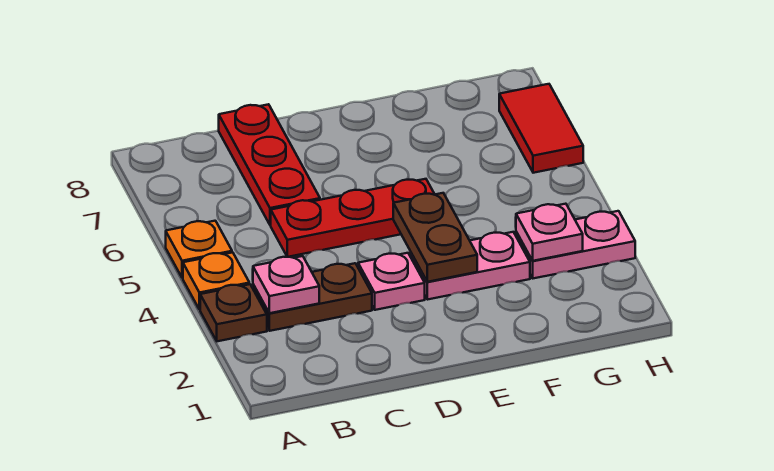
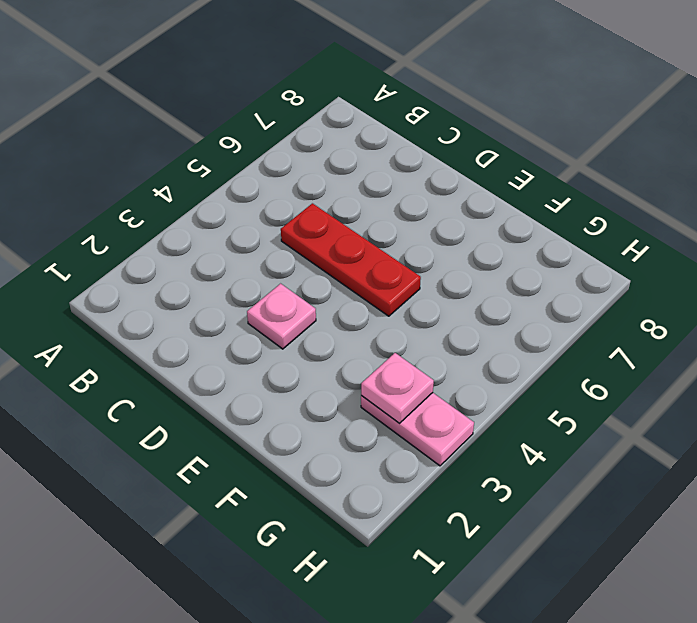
none -> brown plate A3 level 1
none -> orange plate A4 level 1
none -> orange plate A5 level 1

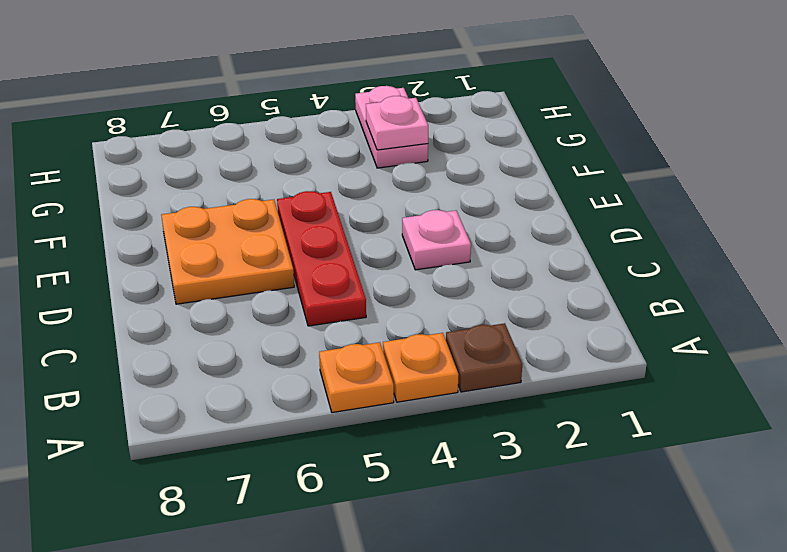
orange plate D6:E7 level 1 -> none
none -> brown plate B3:C3 level 1
none -> red plate C6:C8 level 1
none -> pink plate E3:F3 level 1

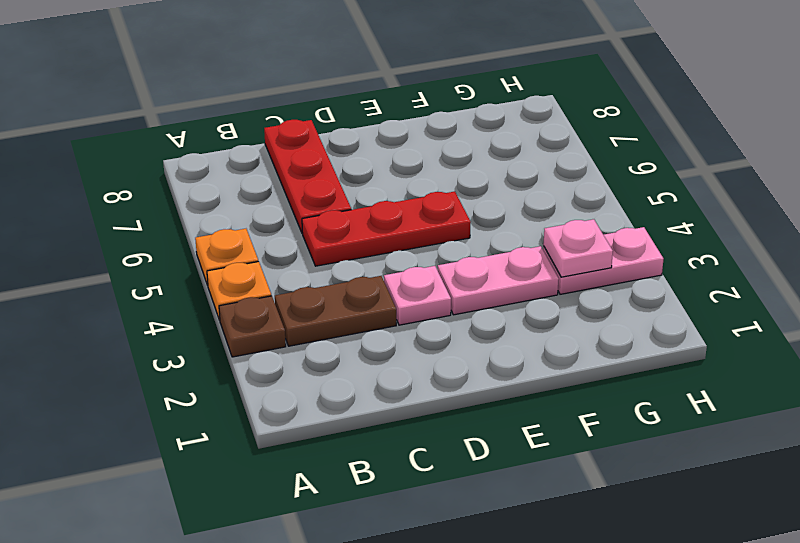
none -> red tile H6:H7 level 1
none -> pink plate B3 level 2
none -> brown plate E3:E4 level 2

